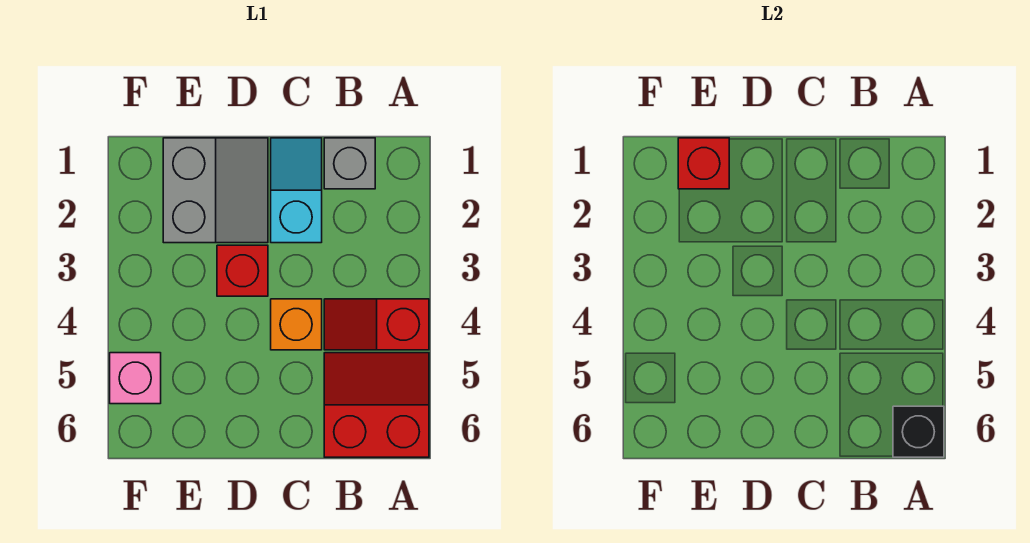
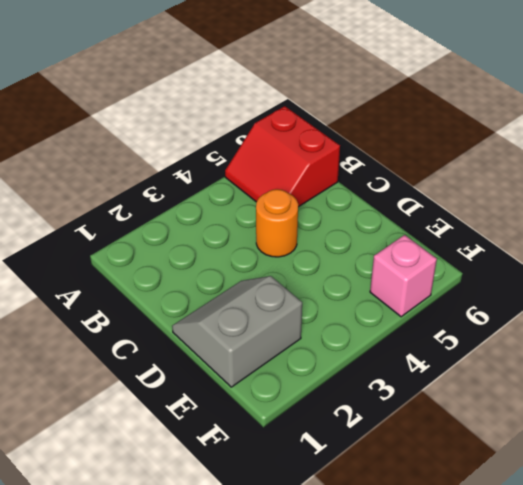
orange round brick C4 level 1 -> orange brick C4 level 1
none -> red slope A4:B4 level 1 top A
none -> grey brick B1 level 1

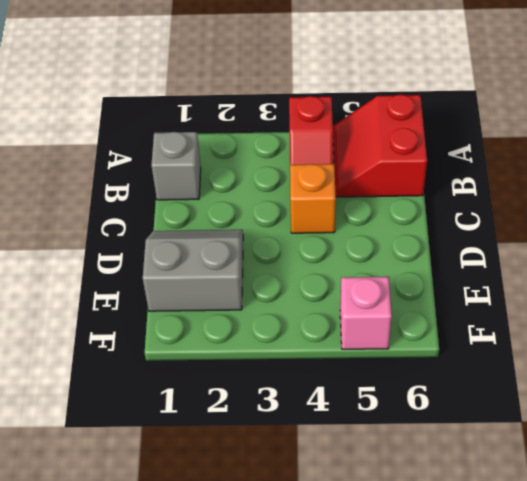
none -> cyan slope C1:C2 level 1 top 2
none -> red brick D3 level 1

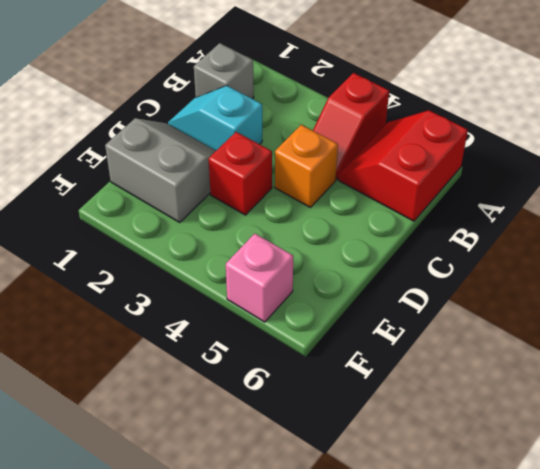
none -> black brick A6 level 2
none -> red brick E1 level 2

